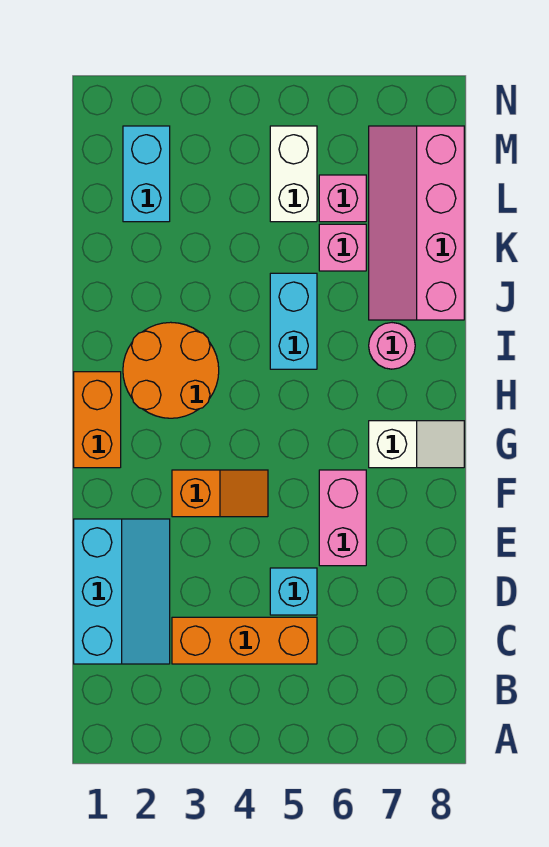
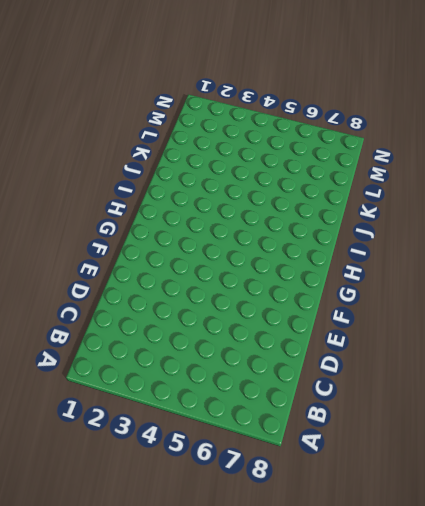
none -> cyan slope C1:E2 level 1 top 1
none -> orange brick C3:C5 level 1
none -> cyan brick D5 level 1

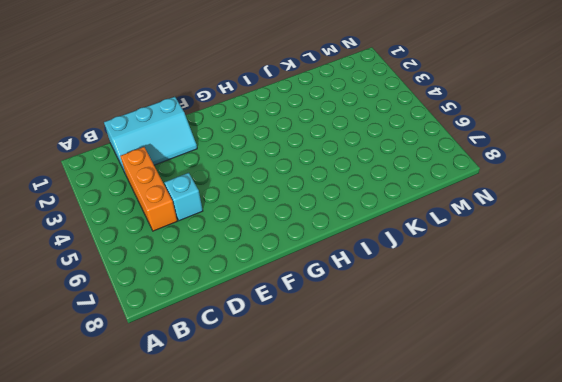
none -> pink brick E6:F6 level 1
none -> orange slope F3:F4 level 1 top 3
none -> orange brick G1:H1 level 1

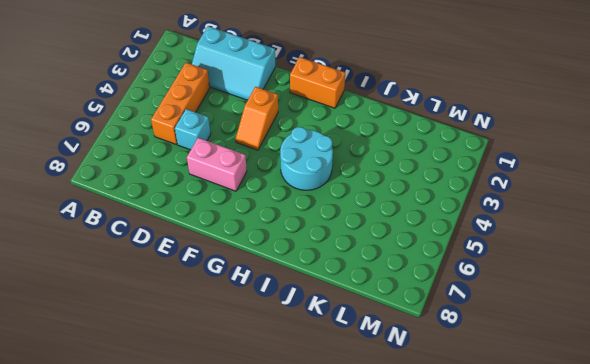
cyan round brick H4:I5 level 1 -> cyan brick I5:J5 level 1
none -> white slope G7:G8 level 1 top 7
none -> orange round brick H2:I3 level 1
none -> pink round brick I7 level 1

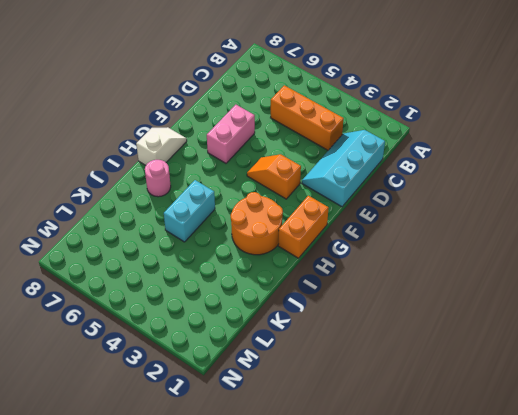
white slope G8:H8 level 1 top H -> white slope G7:G8 level 1 top 7
none -> cyan brick D5 level 1
none -> pink slope J7:M8 level 1 top 8
none -> pink brick K6 level 1

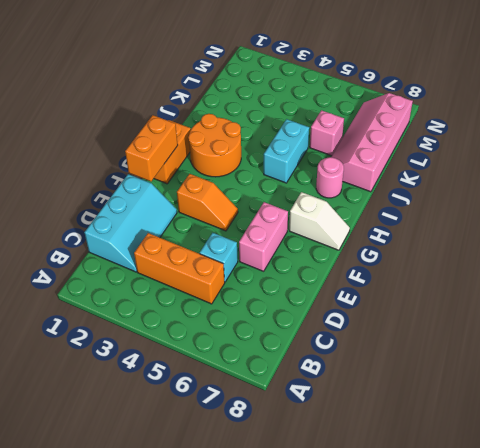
orange brick F1:G1 level 2 -> none
none -> cyan brick L2:M2 level 1
none -> white brick L5:M5 level 1
none -> pink brick L6 level 1

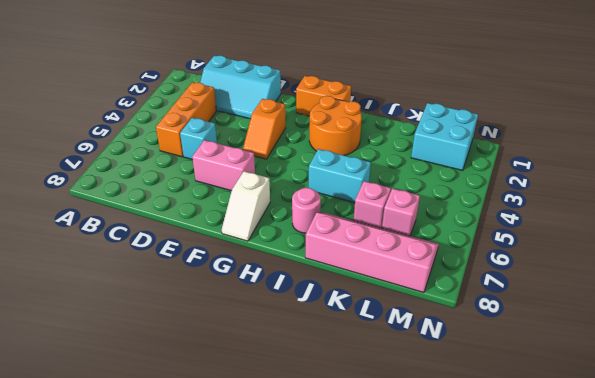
cyan brick L1:M2 level 1 -> cyan brick L2:M2 level 1
none -> white brick L5:M5 level 1

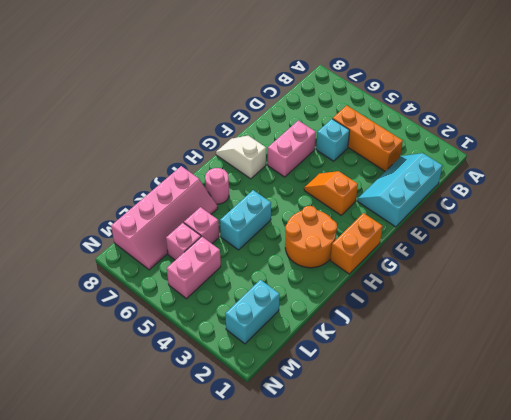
pink brick L5:M5 level 1 -> white brick L5:M5 level 1

